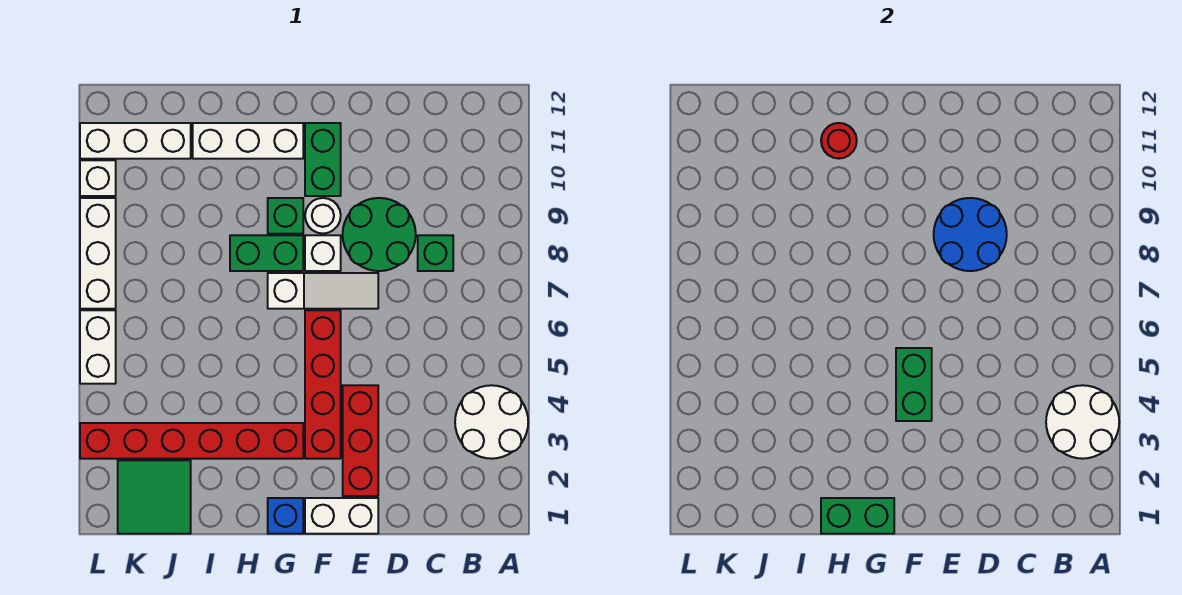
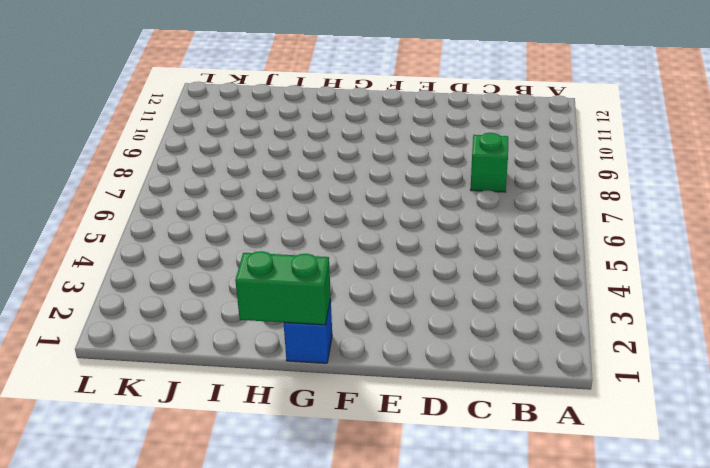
none -> white round brick A3:B4 level 1
none -> green round brick D8:E9 level 1
none -> white brick E1:F1 level 1

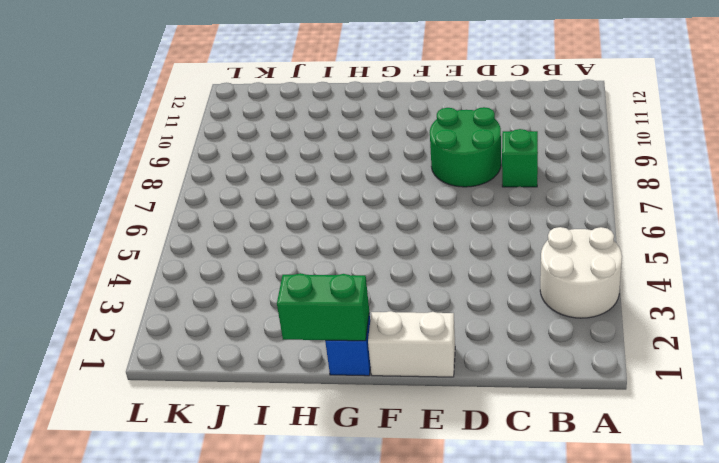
none -> red brick E2:E4 level 1
none -> white slope E7:G7 level 1 top G
none -> red brick F3:F6 level 1

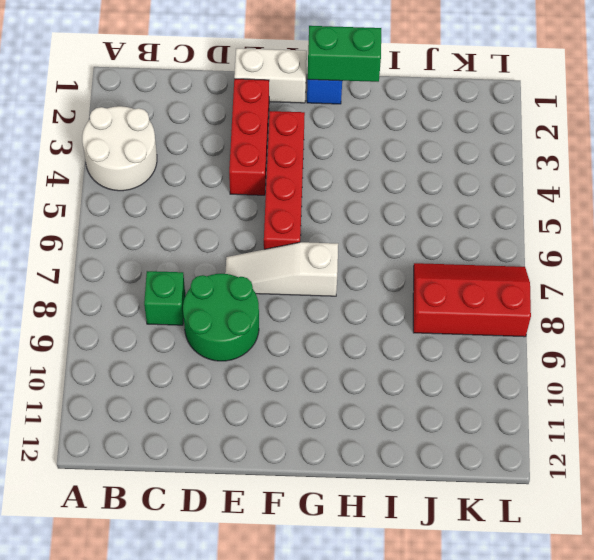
red slope J7:L8 level 1 top 8 -> white brick L7:L9 level 1
none -> white brick F8 level 1
none -> white round brick F9 level 1
none -> green brick F10:F11 level 1

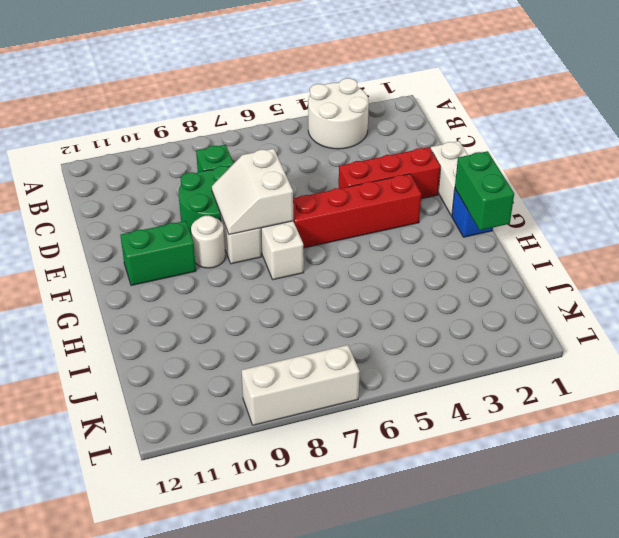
white slope E7:F8 level 2 top 7 -> blue round brick D8:E9 level 2
none -> red brick G3:L3 level 1
none -> green brick G8:H8 level 1
none -> green brick G9 level 1

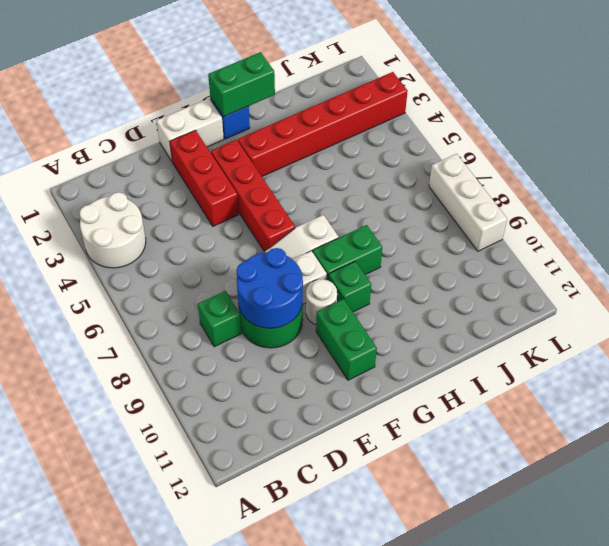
none -> white brick G11:I11 level 1
none -> green tile J1:K2 level 1
none -> white brick J11:L11 level 1

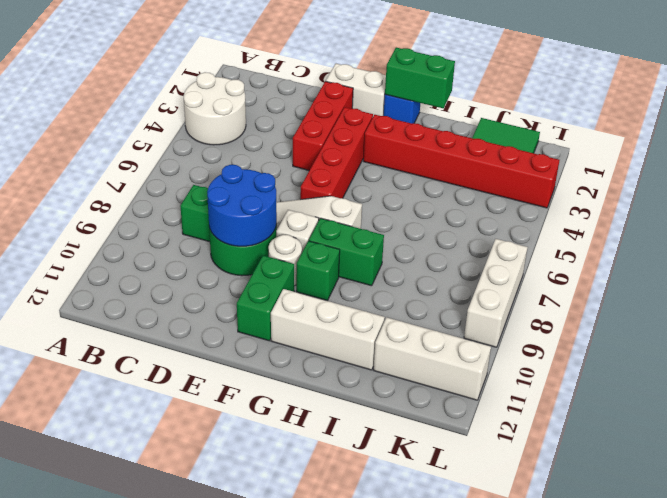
none -> white brick L5:L6 level 1
none -> white brick L10 level 1
none -> white round brick A3:B4 level 2

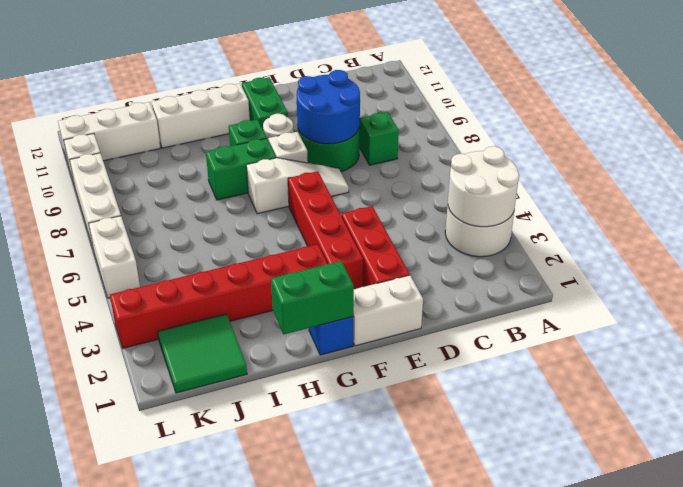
none -> green brick F4:F5 level 2
none -> red round brick H11 level 2

